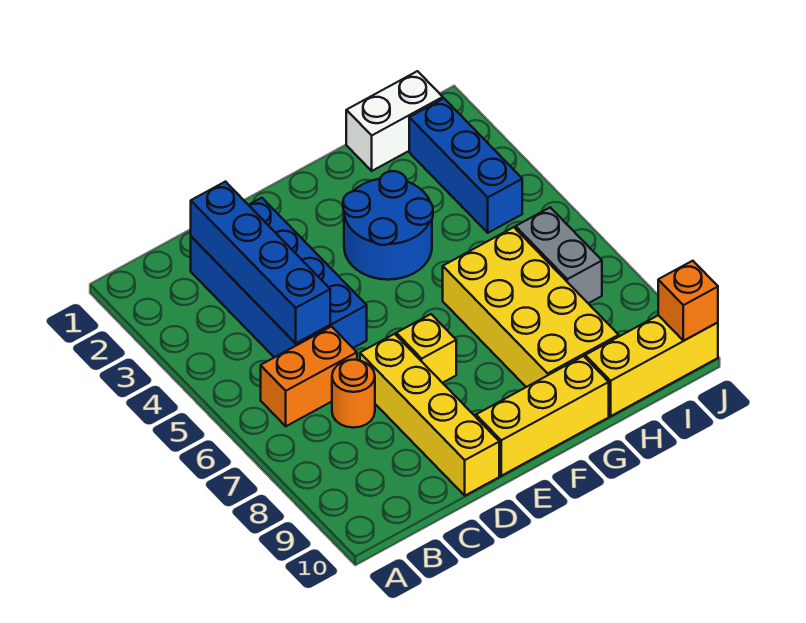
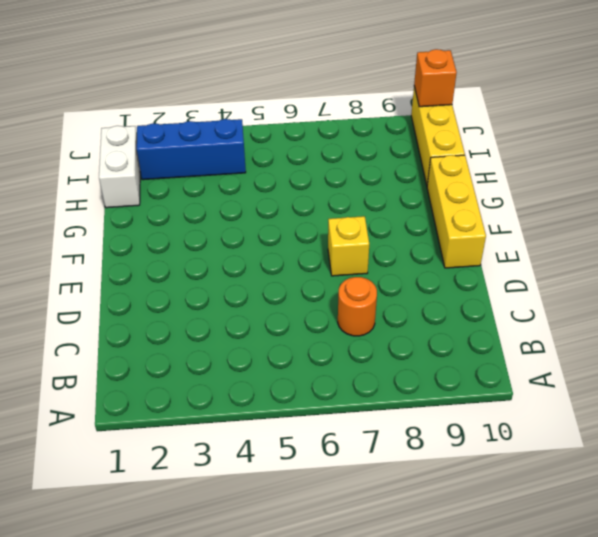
none -> orange brick B6:C6 level 1
none -> blue brick C2:D5 level 1
none -> yellow brick D7:D10 level 1

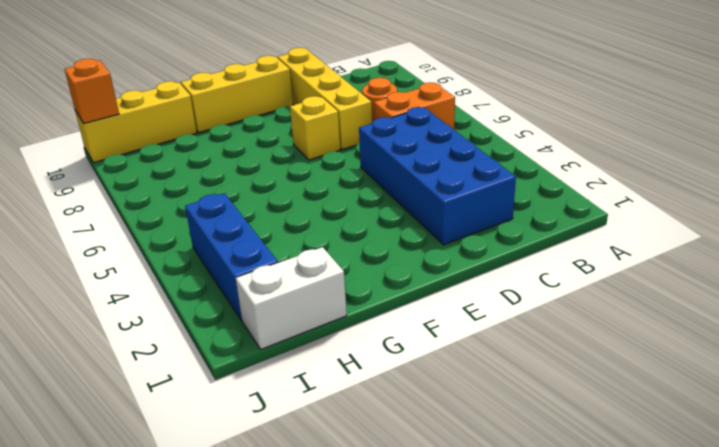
none -> blue round brick F3:G4 level 1
none -> yellow brick G6:H9 level 1
none -> grey brick I6:I7 level 1

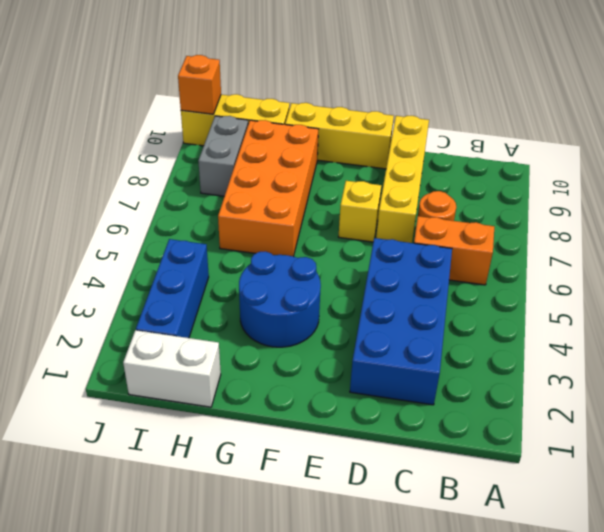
orange brick G6:H9 level 1 -> yellow brick G6:H9 level 1
grey brick I8:I9 level 1 -> grey brick I6:I7 level 1
none -> blue brick C2:C5 level 2

